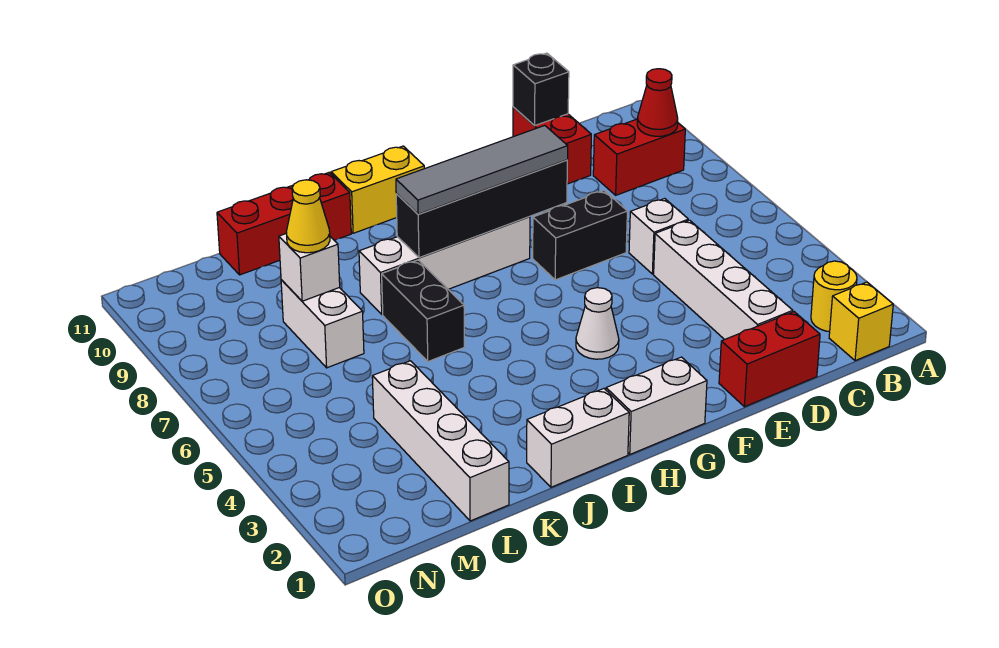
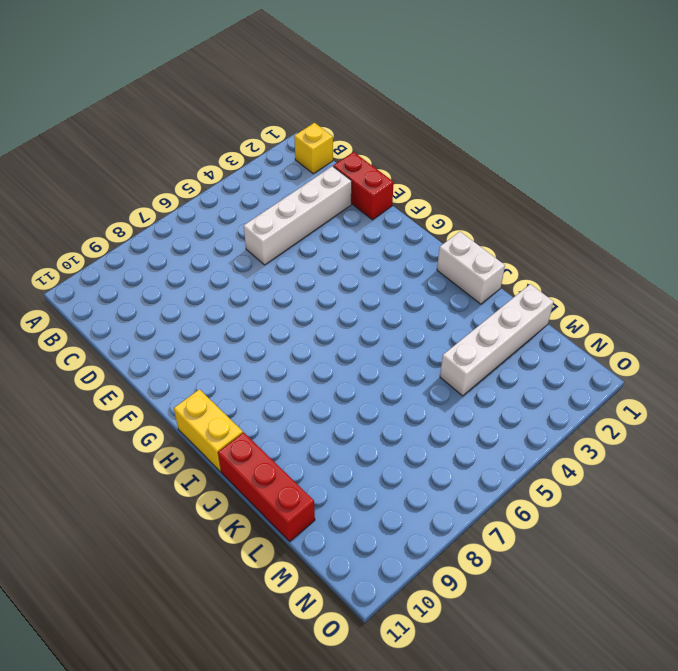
none -> yellow round brick B2 level 1
none -> red brick B9:C9 level 1
none -> white brick D6 level 1

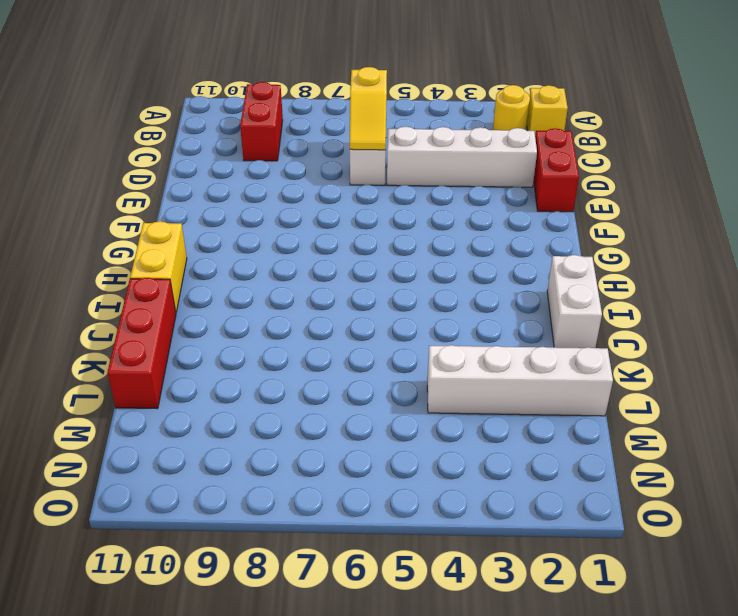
yellow slope C6:D6 level 2 top C -> none
none -> red brick D10:D11 level 1
none -> black brick E7:F7 level 1
none -> white brick G1:H1 level 1

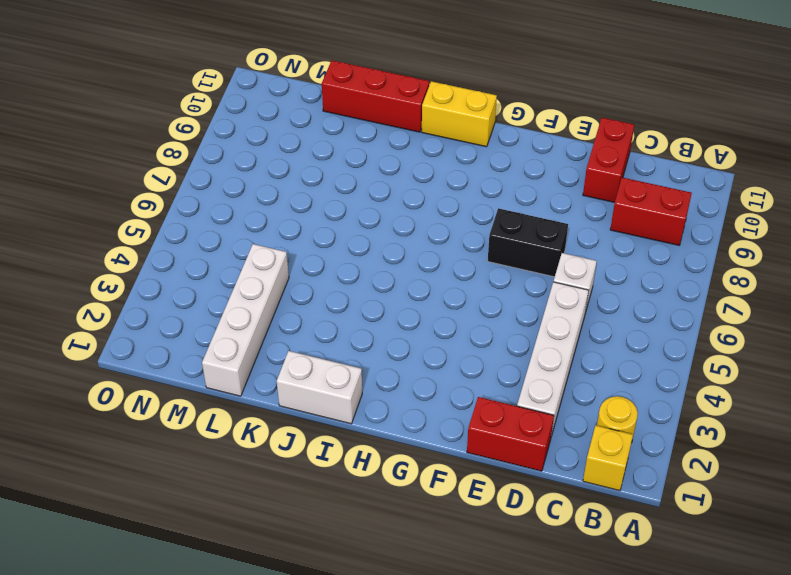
none -> white brick G1:H1 level 1
none -> white cone G4 level 1
none -> white brick G8:J8 level 1

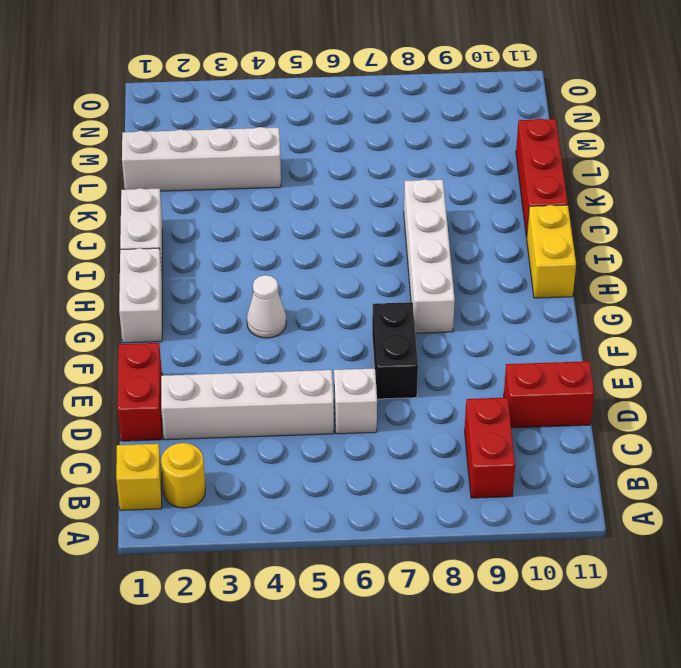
none -> black brick J6:J7 level 1
none -> white brick L7:L8 level 1
none -> red cone B9 level 2

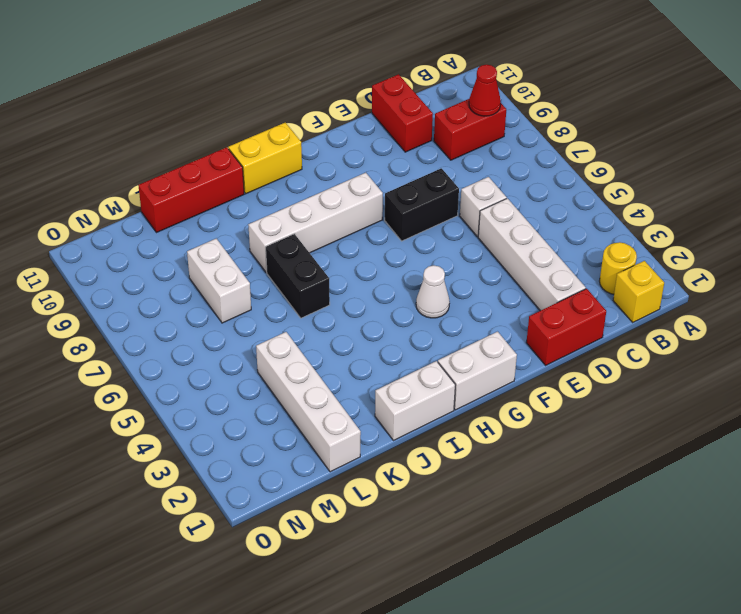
none -> black brick D11 level 2
none -> black brick F8:I8 level 2
none -> white brick L8 level 2

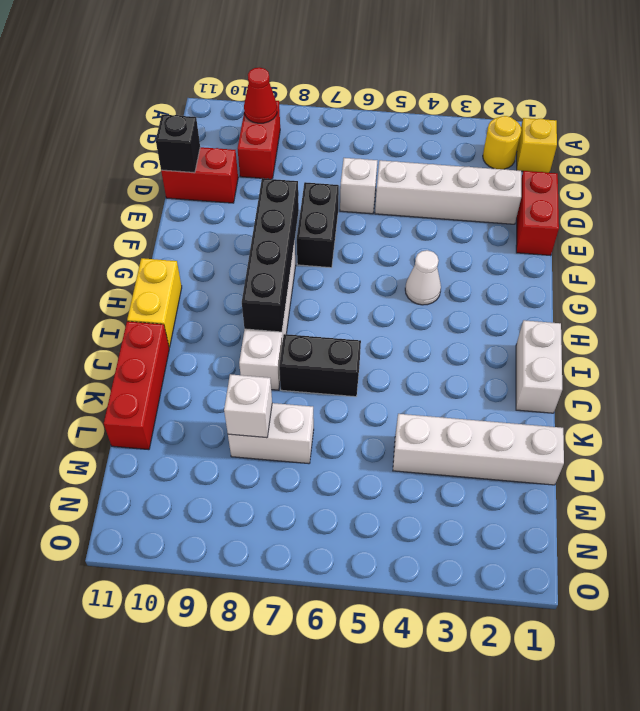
none -> white brick G1:H1 level 1
none -> grey tile F8:I8 level 3
none -> yellow cone L8 level 3

